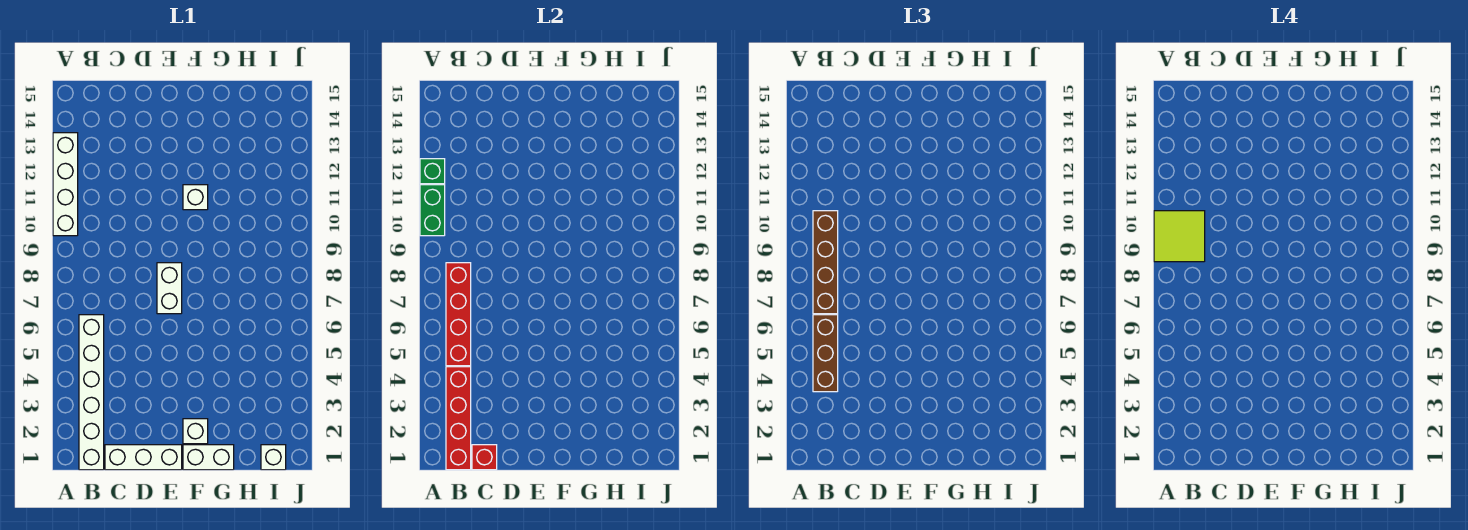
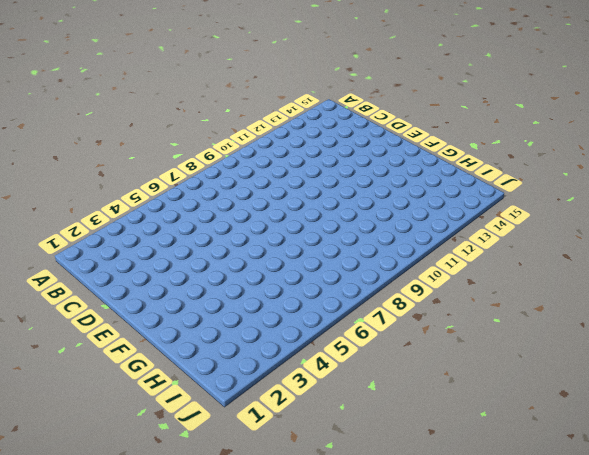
none -> white brick A10:A13 level 1
none -> white brick B1:B6 level 1
none -> white brick C1:E1 level 1

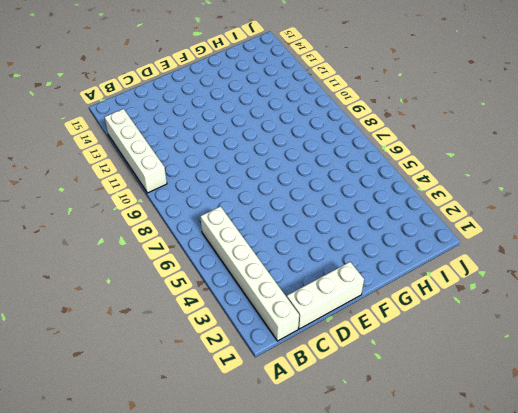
none -> white brick E7:E8 level 1
none -> white brick F1:G1 level 1
none -> white brick F2 level 1

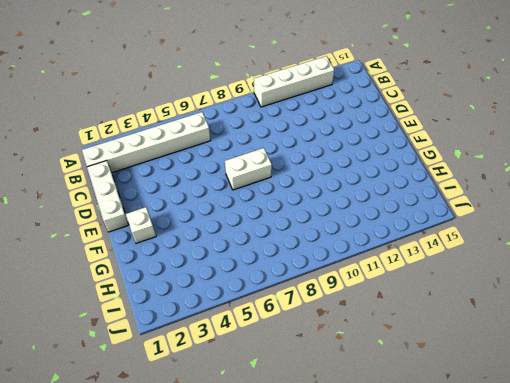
none -> white brick F1:G1 level 1
none -> white brick F11 level 1
none -> white brick I1 level 1

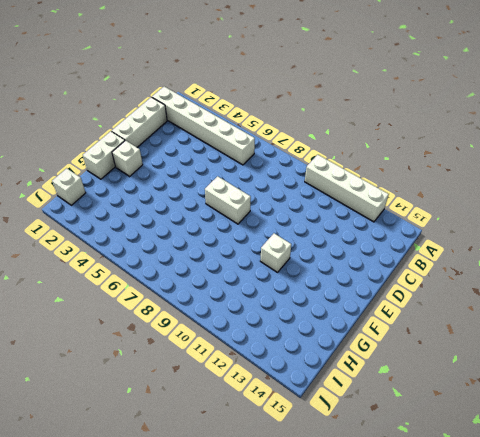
none -> green brick A10:A11 level 2
none -> green brick A12 level 2
none -> red brick B1:B4 level 2

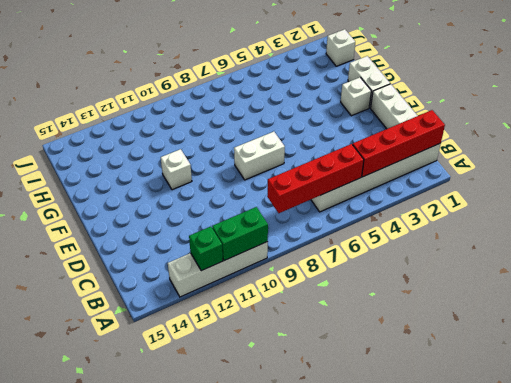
none -> red brick C1 level 2
none -> brown brick B4:B6 level 3
none -> brown brick B7:B10 level 3

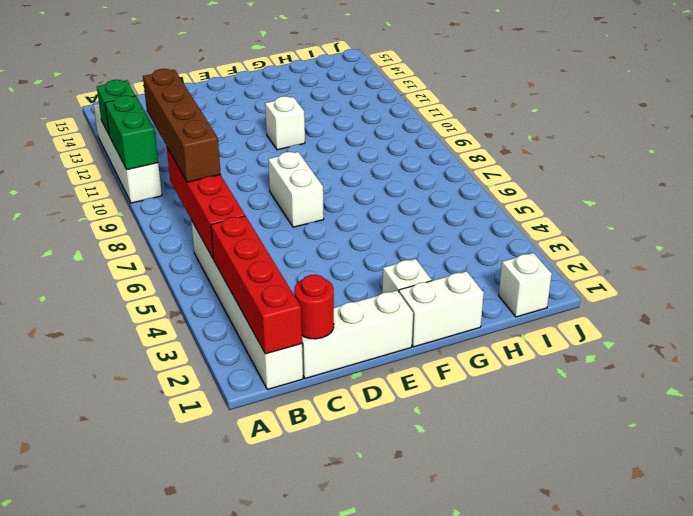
red round brick C1 level 2 -> red brick C1 level 2
none -> brown brick B4:B6 level 3
none -> lime tile A9:B10 level 4

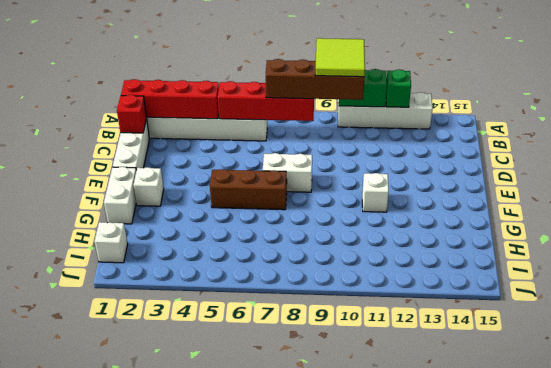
brown brick F5:F7 level 1 -> brown brick B4:B6 level 3

